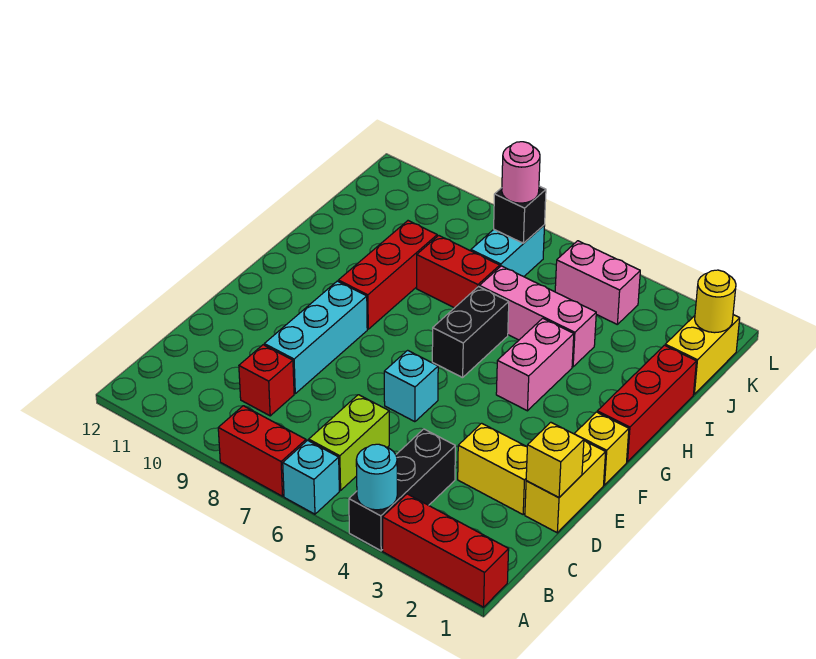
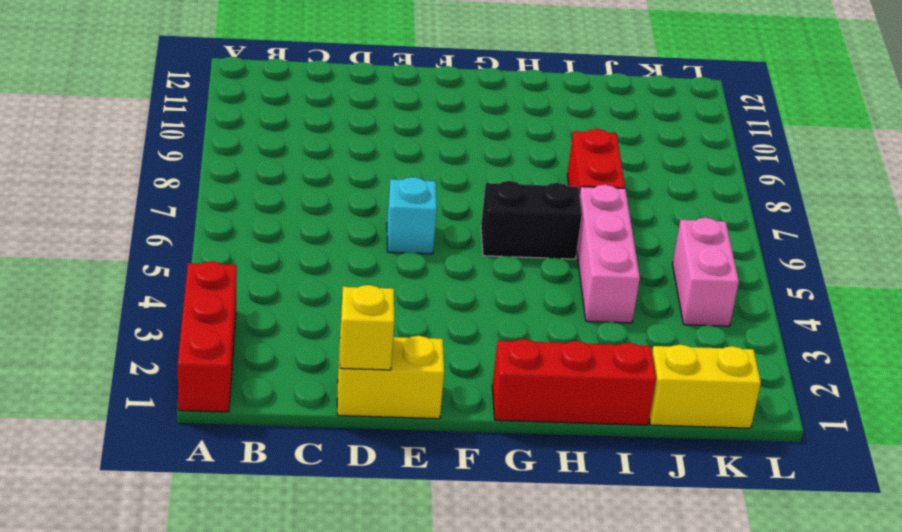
none -> black brick A4:C4 level 1
none -> cyan brick A6 level 1
none -> red brick A7:A8 level 1

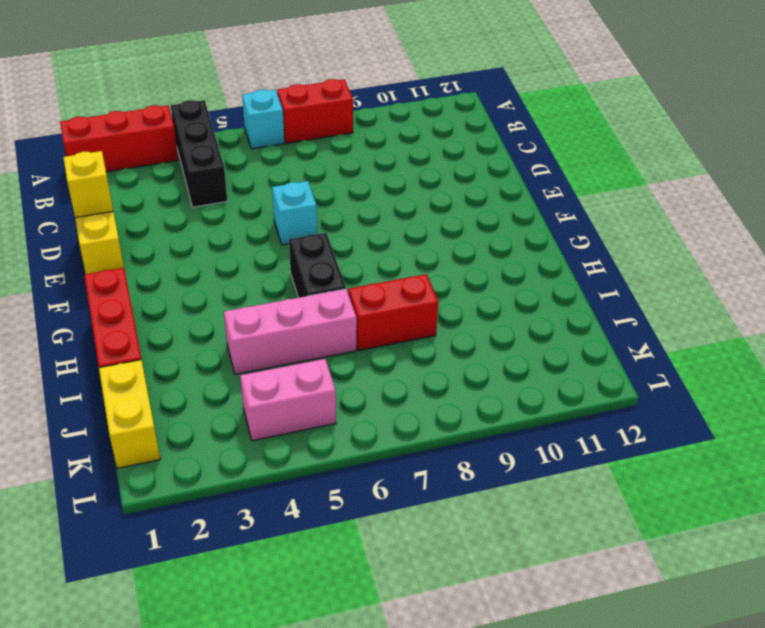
none -> lime brick B6:C6 level 1
none -> red brick C9 level 1
none -> yellow brick D2:D3 level 1

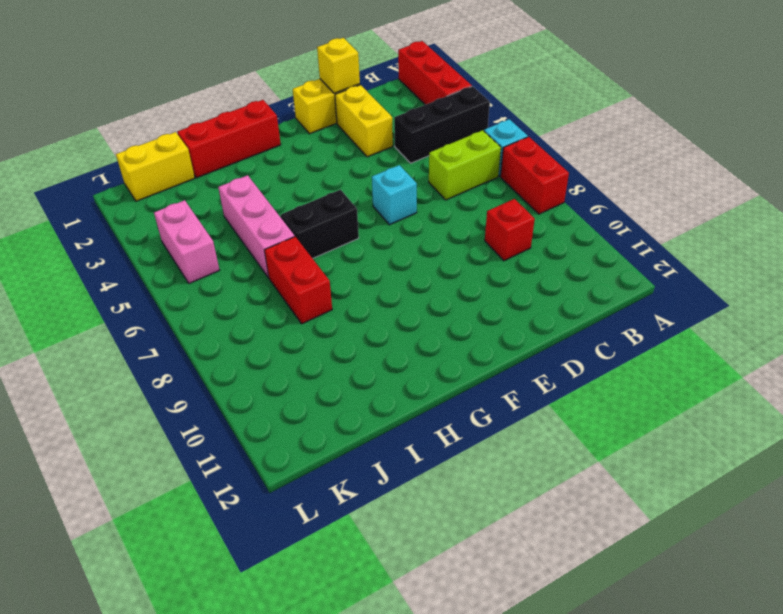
none -> cyan brick D9:F9 level 1
none -> yellow brick F1 level 1
none -> pink brick G4:H4 level 1

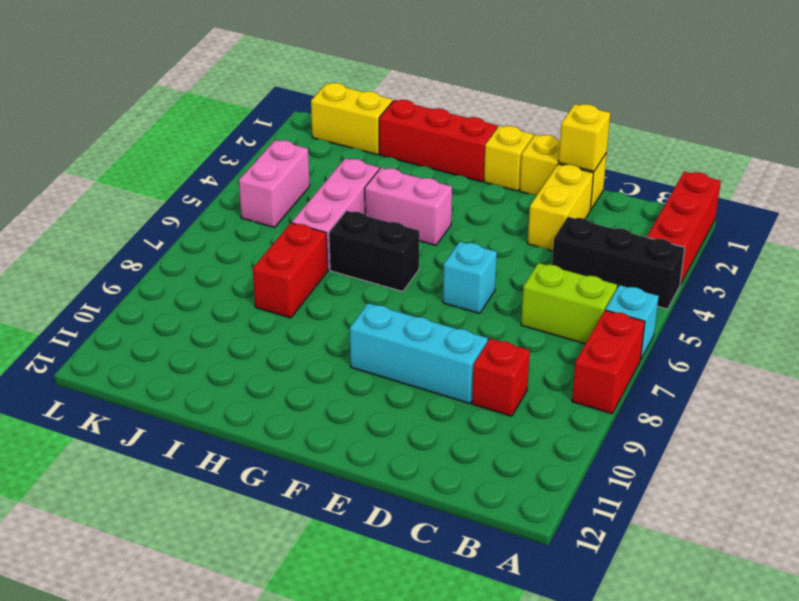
none -> red brick G9:I9 level 1
none -> cyan brick J7:K7 level 1
none -> cyan round brick A4 level 2

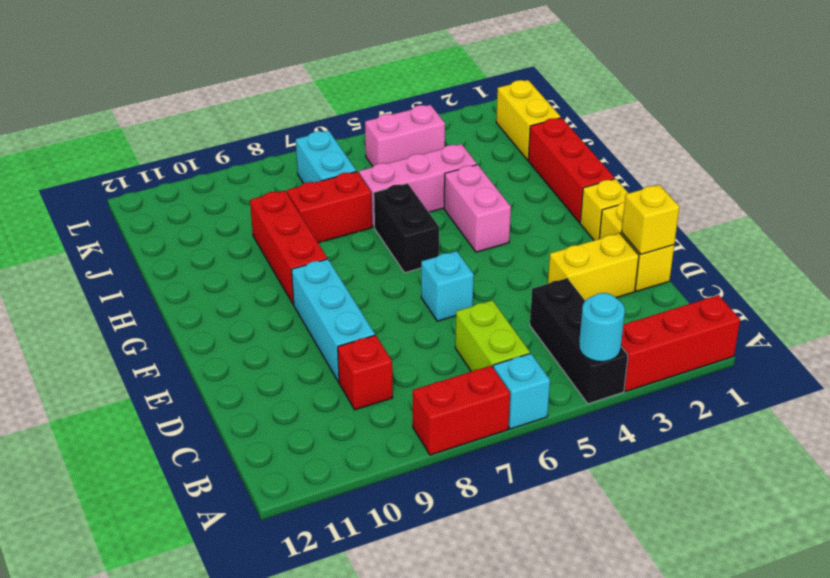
none -> yellow round brick K1 level 2
none -> black brick K7 level 2
none -> pink round brick K7 level 3

